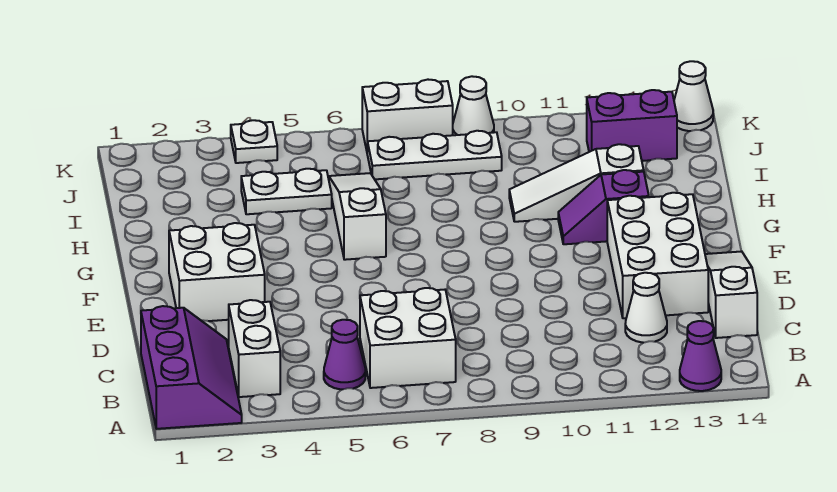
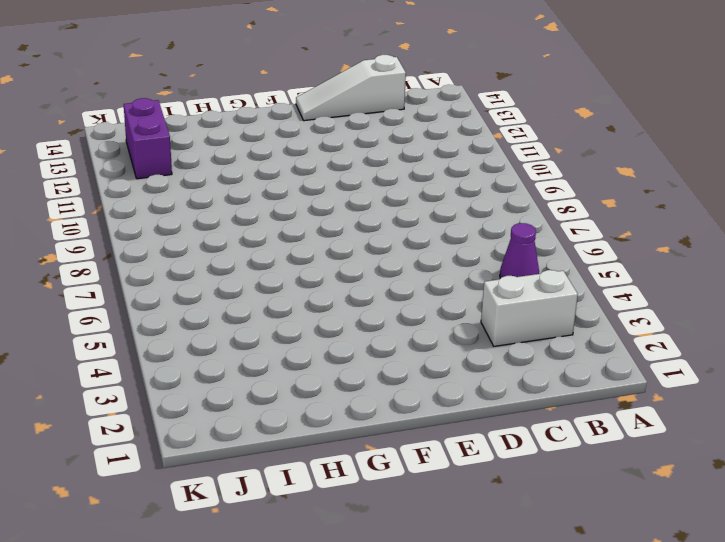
none -> purple slope A1:C2 level 1 top 1
none -> purple cone A13 level 1
none -> white brick B6:C7 level 1

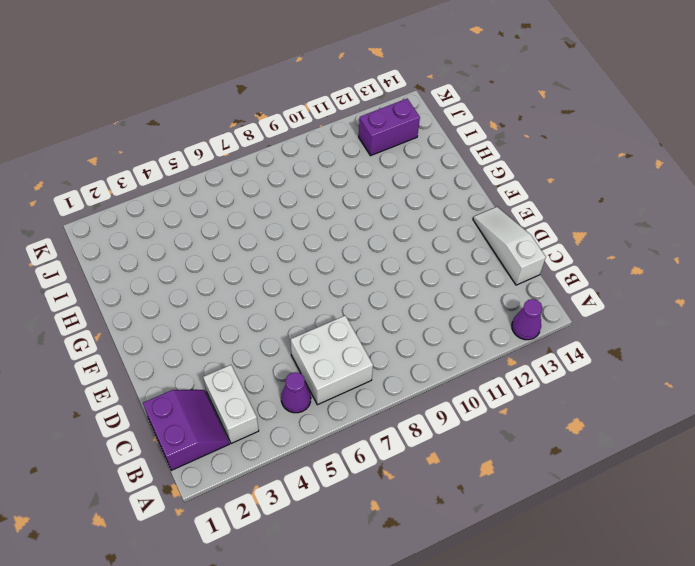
purple slope B1:C2 level 1 top 1 -> purple slope A1:C2 level 1 top 1
none -> white cone C12 level 1
none -> white brick D12:F13 level 1
none -> white brick E2:F3 level 1

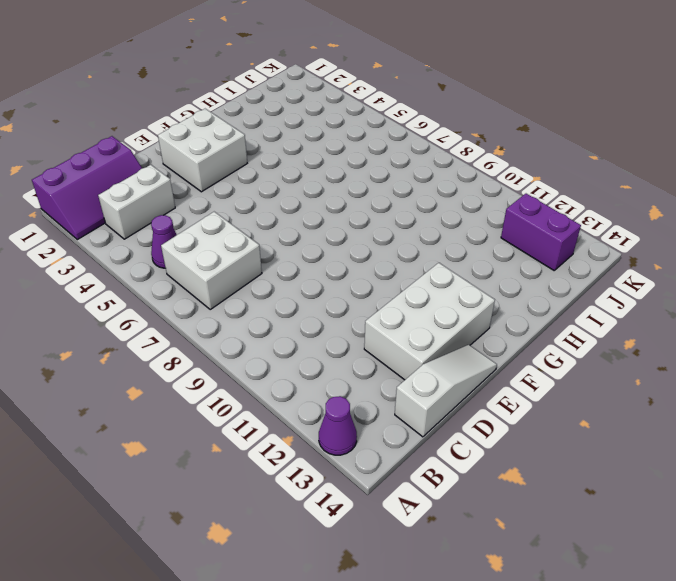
none -> white cone C12 level 1
none -> white slope G6:I6 level 1 top G
none -> purple slope G11:G12 level 1 top 12

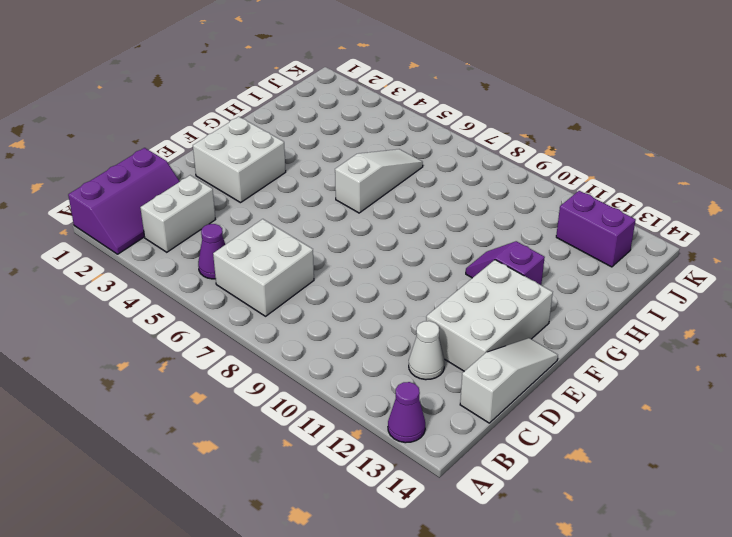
none -> white slope H10:H12 level 1 top 12
none -> white plate I4:I5 level 1
none -> white plate J7:J9 level 1

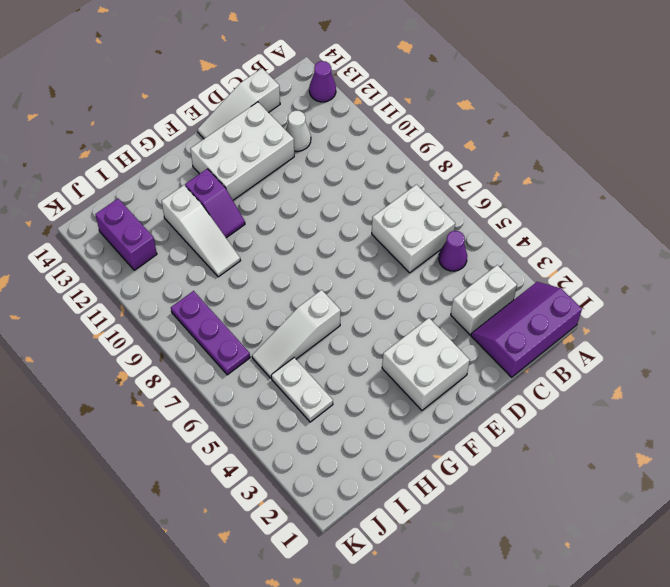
purple plate J7:J9 level 1 -> white plate J7:J9 level 1
none -> white plate K4 level 1
none -> white brick K7:K8 level 1
none -> white cone K9 level 1

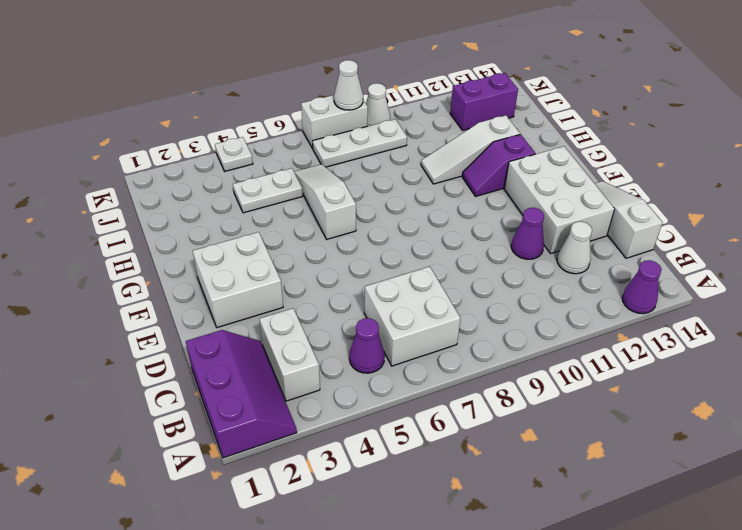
purple cone D11 level 1 -> none
white cone K8 level 2 -> white cone K14 level 1

